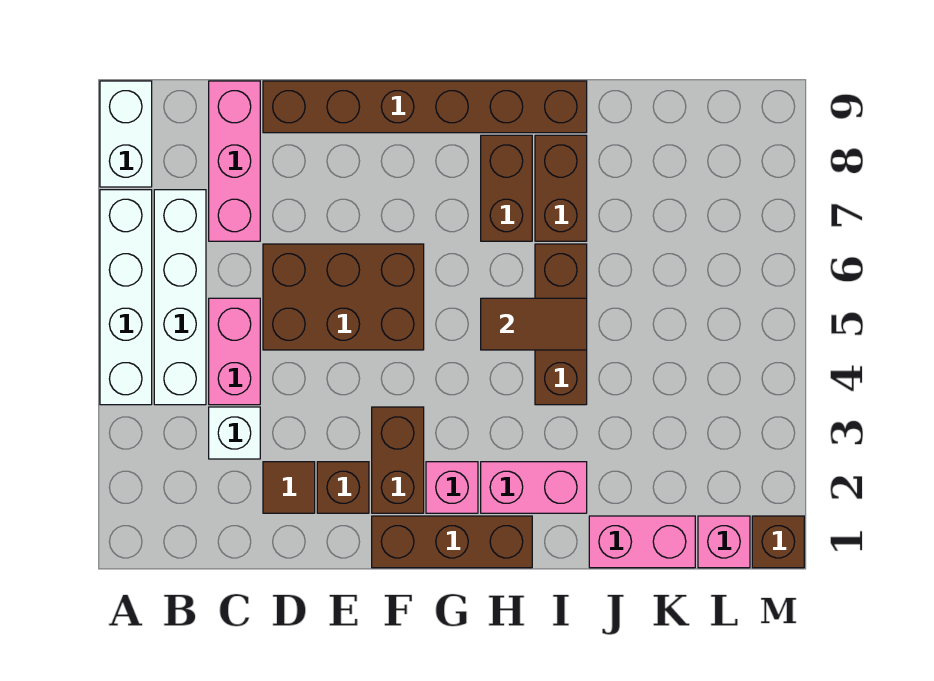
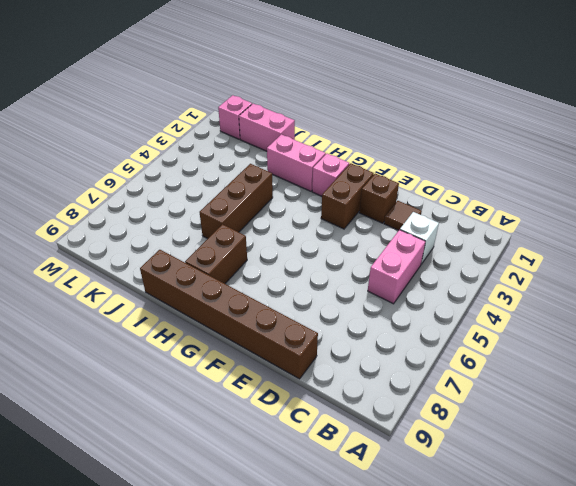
none -> white brick A4:A7 level 1
none -> white brick A8:A9 level 1
none -> white brick B4:B7 level 1

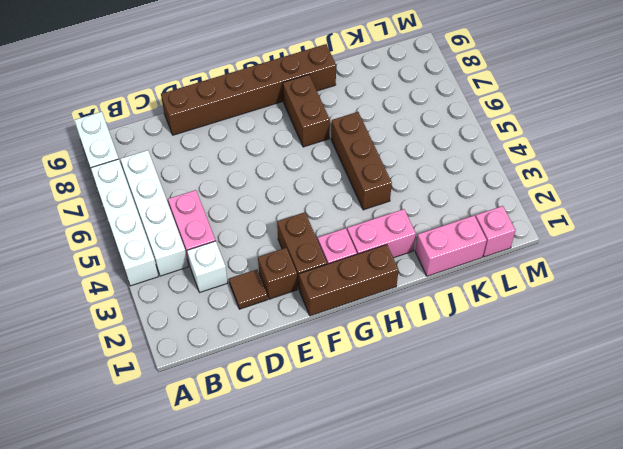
none -> pink brick C7:C9 level 1
none -> brown brick D5:F6 level 1
none -> brown brick I7:I8 level 1

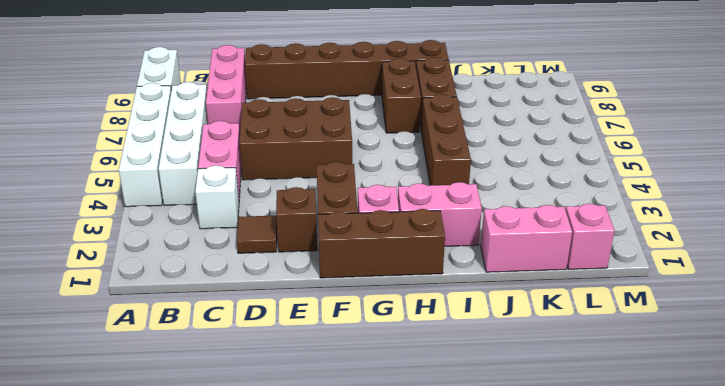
none -> brown brick M1 level 1
none -> brown tile H5:I5 level 2

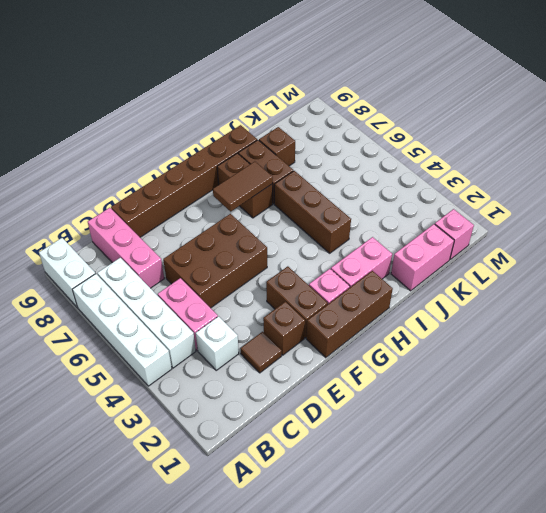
brown tile G7:H7 level 2 -> brown tile H5:I5 level 2
brown brick J8 level 1 -> brown brick M1 level 1

